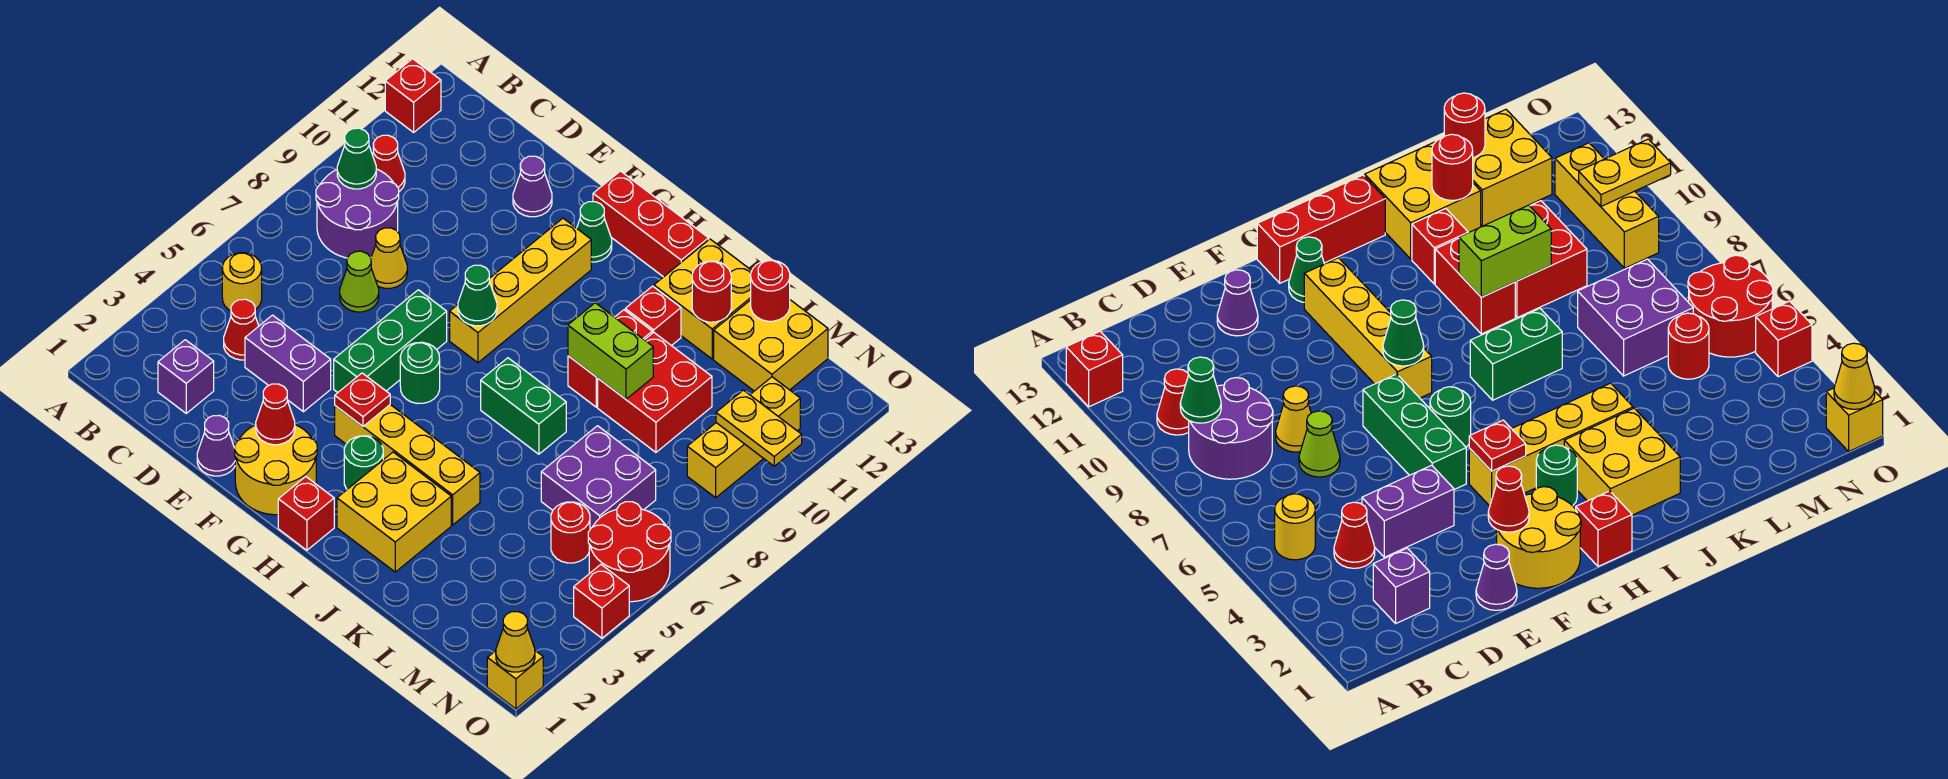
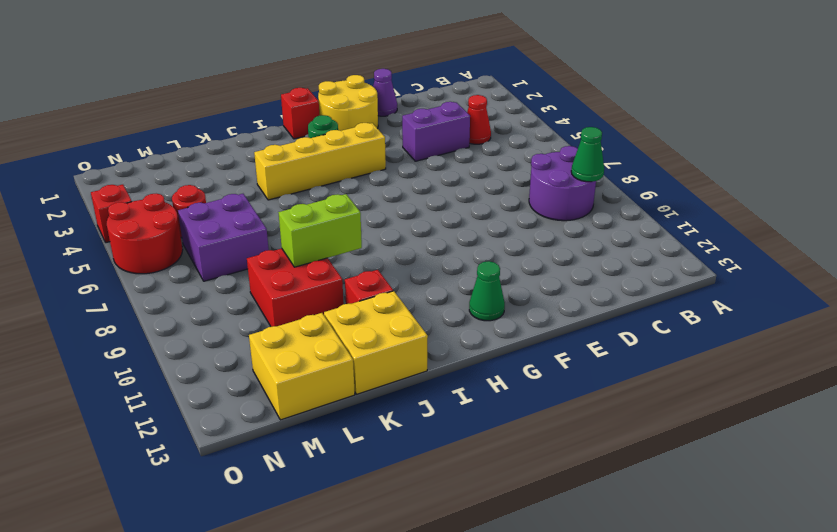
none -> red brick A12 level 1
none -> yellow round brick B5 level 1
none -> red cone B10 level 1
none -> purple brick C2 level 1

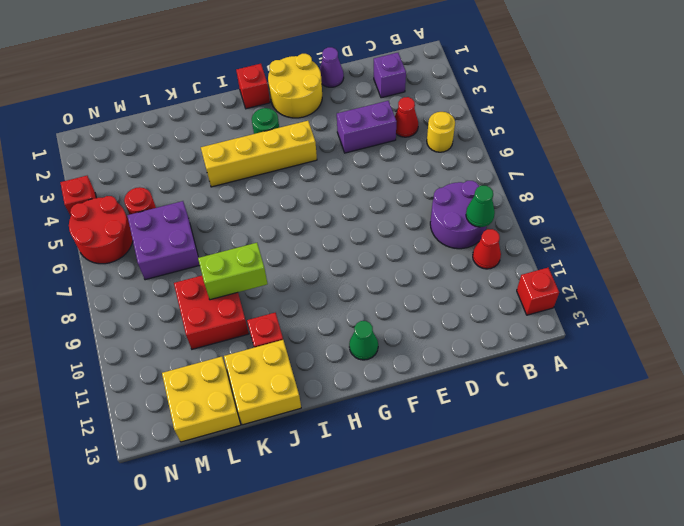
none -> lime cone D7 level 1
none -> yellow cone D8 level 1
none -> purple cone E12 level 1
none -> green brick F5:F7 level 1

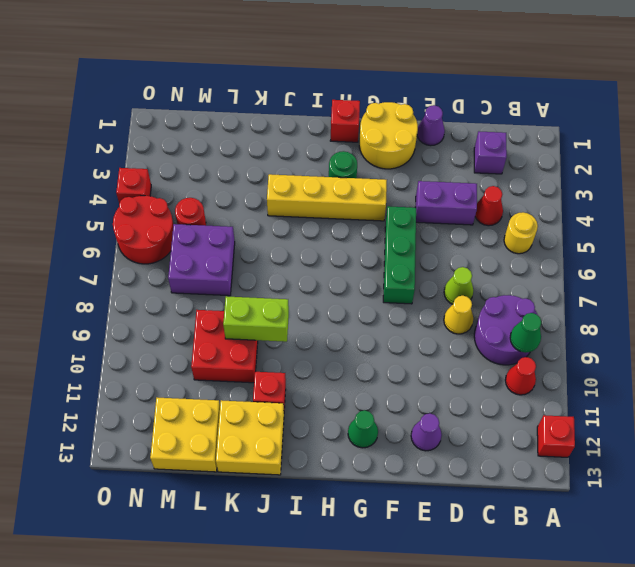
none -> green round brick G6 level 1
none -> yellow brick G8:G11 level 1
none -> red brick G13:I13 level 1
none -> yellow brick I2:J3 level 1

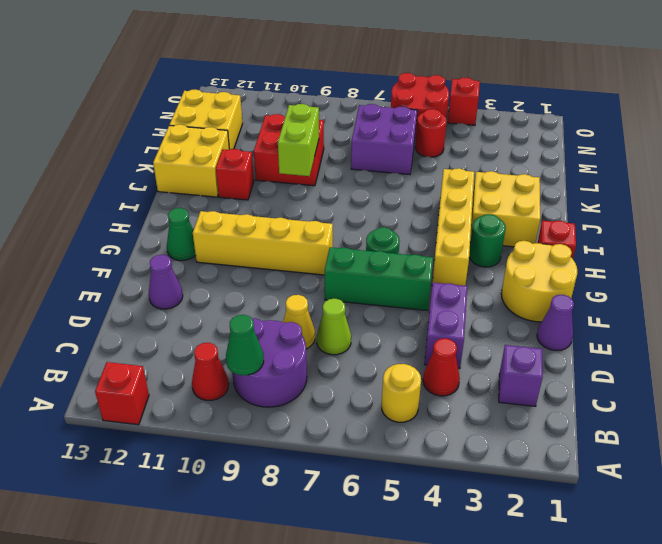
none -> red brick G13:I13 level 1
none -> green brick I7:J7 level 1
none -> red brick J9:J10 level 1
none -> yellow brick N9:N11 level 1

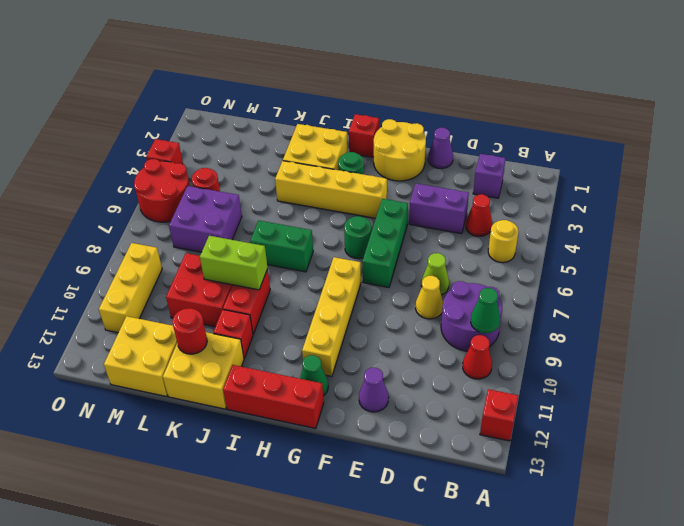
none -> yellow brick O1 level 1
none -> red cone F2 level 2
none -> red plate G4 level 2
none -> green cone G8 level 2

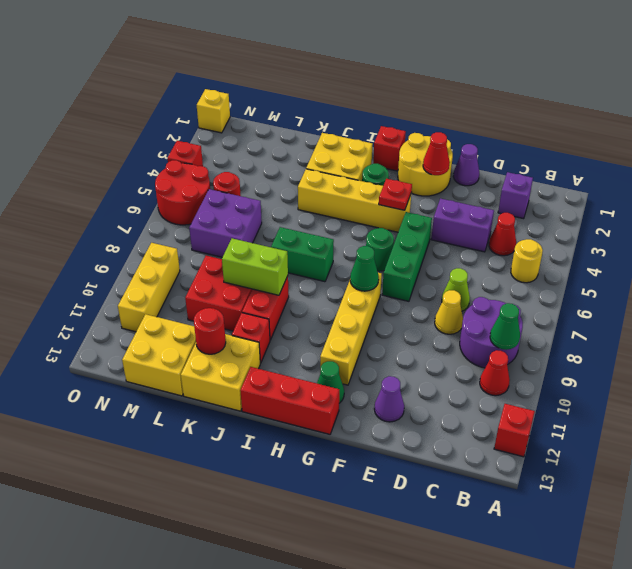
none -> red round brick L13 level 2
none -> yellow plate N10:O10 level 2
none -> yellow cone O1 level 2

